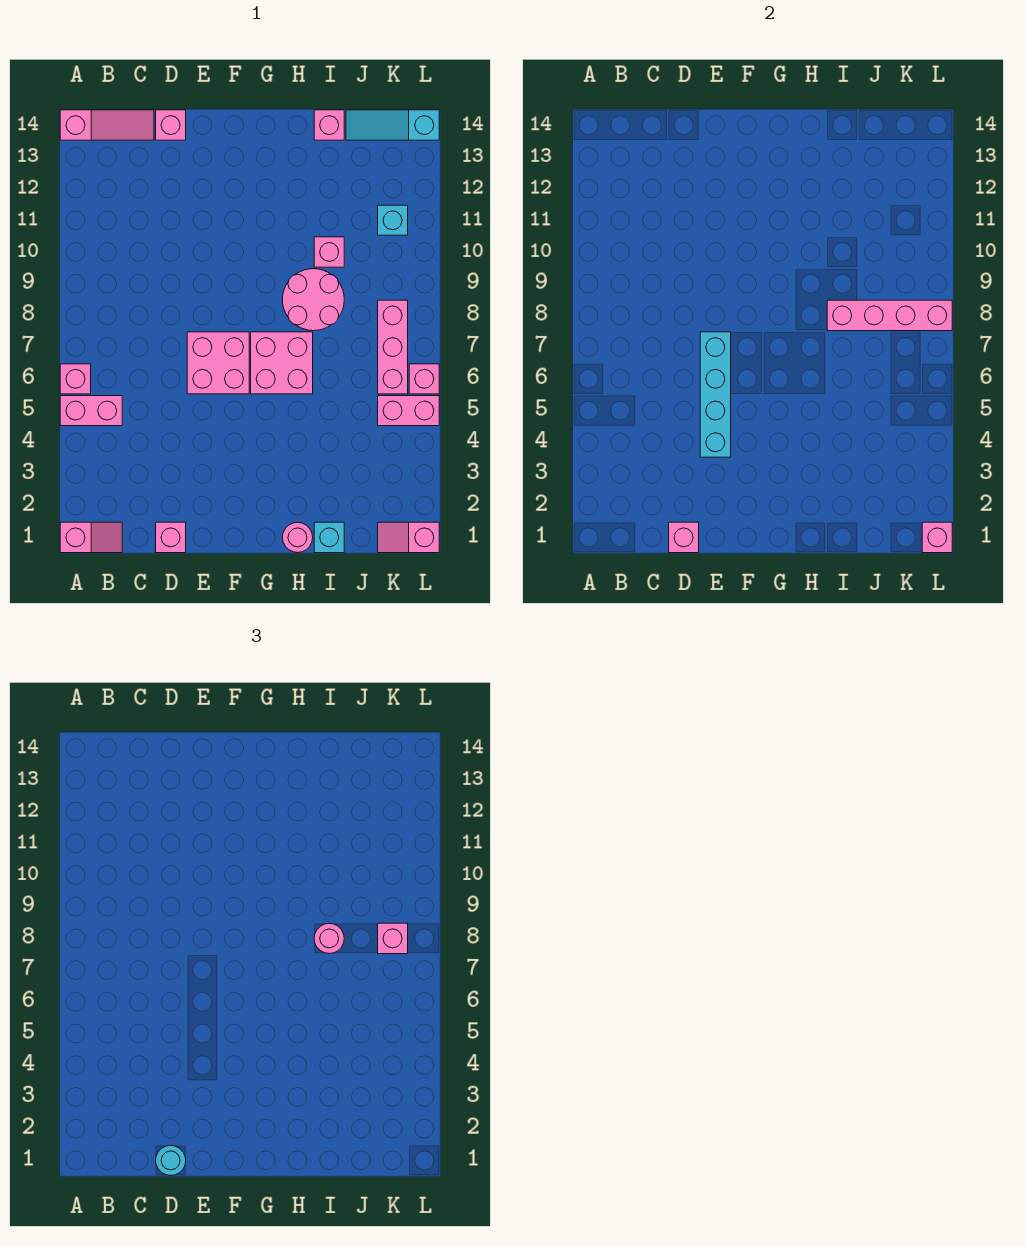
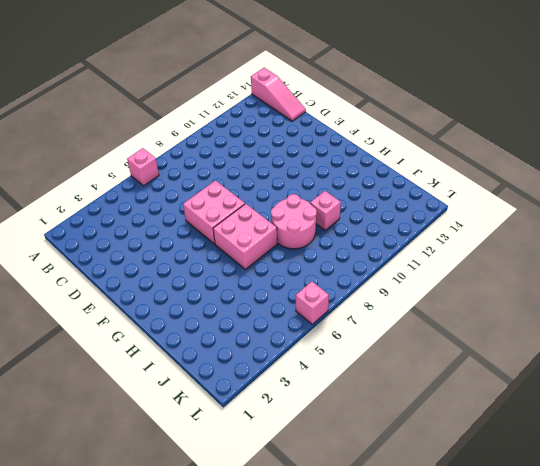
none -> pink slope A1:B1 level 1 top A
none -> pink brick A5:B5 level 1
none -> pink brick D1 level 1

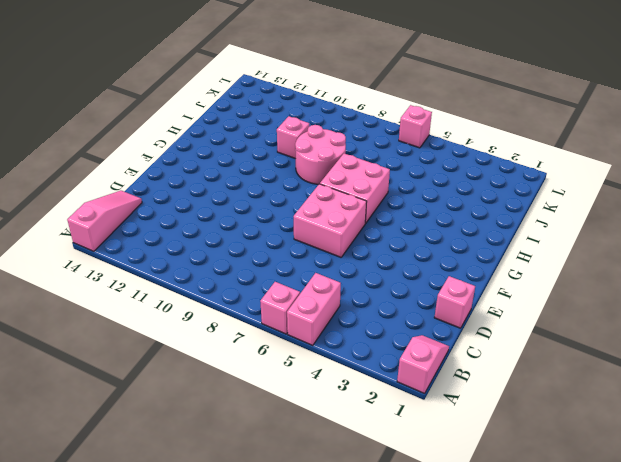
none -> pink brick D14 level 1
none -> pink round brick H1 level 1
none -> cyan brick I1 level 1

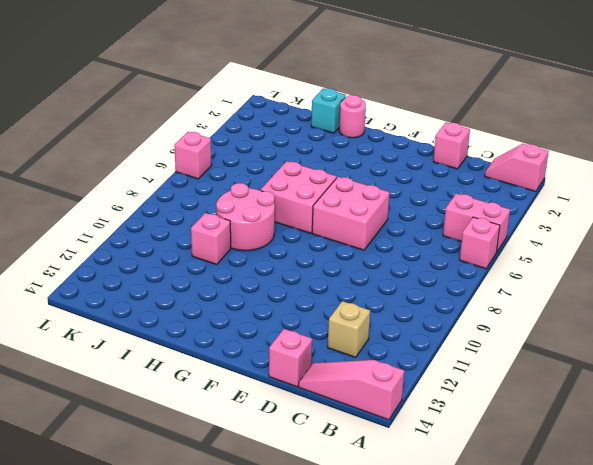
tan brick C12 level 1 -> none
none -> pink brick I14 level 1
none -> cyan slope J14:L14 level 1 top L
none -> pink slope K1:L1 level 1 top L

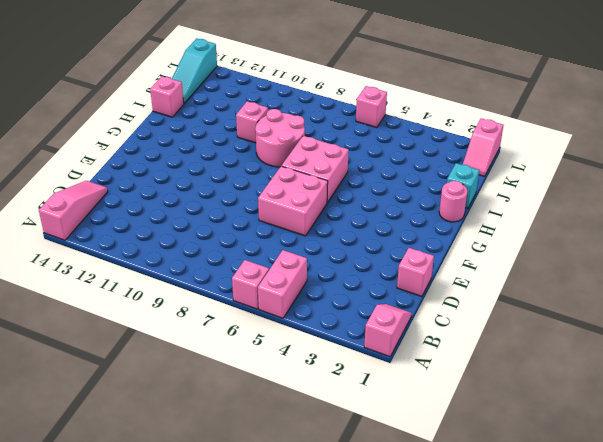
none -> pink brick D14 level 1
none -> pink brick K5:L5 level 1
none -> pink brick K6:K8 level 1

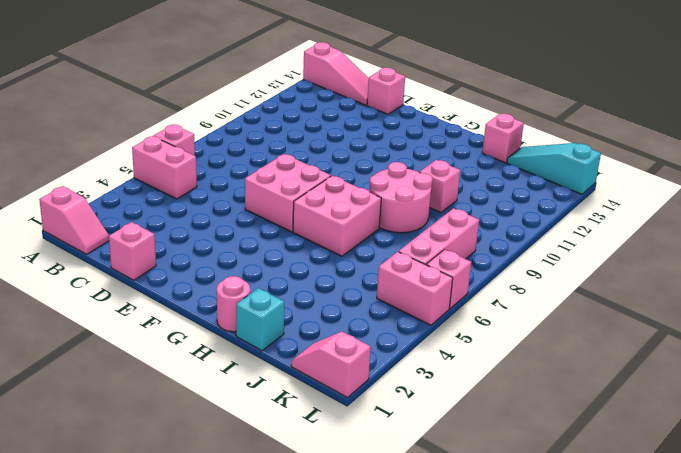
none -> cyan brick K11 level 1
none -> pink brick D1 level 2
none -> cyan brick E4:E7 level 2

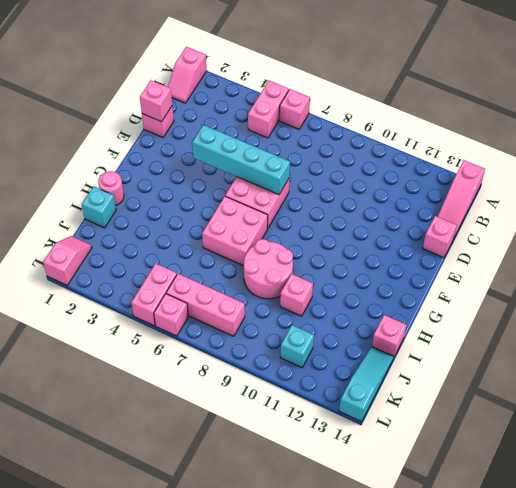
none -> pink brick I8:L8 level 2
none -> pink brick L1 level 2
none -> cyan round brick D1 level 3

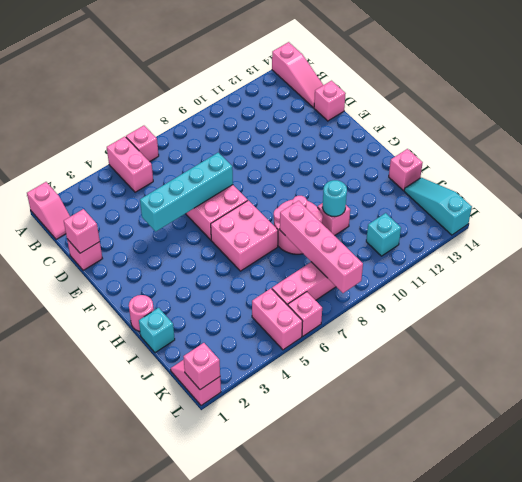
cyan round brick I10 level 2 -> cyan round brick D1 level 3
none -> pink round brick I8 level 3
none -> pink brick K8 level 3

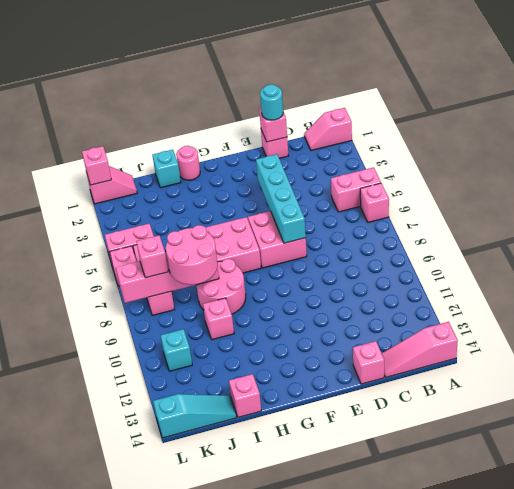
pink round brick I8:J9 level 3 -> pink round brick I8 level 3

